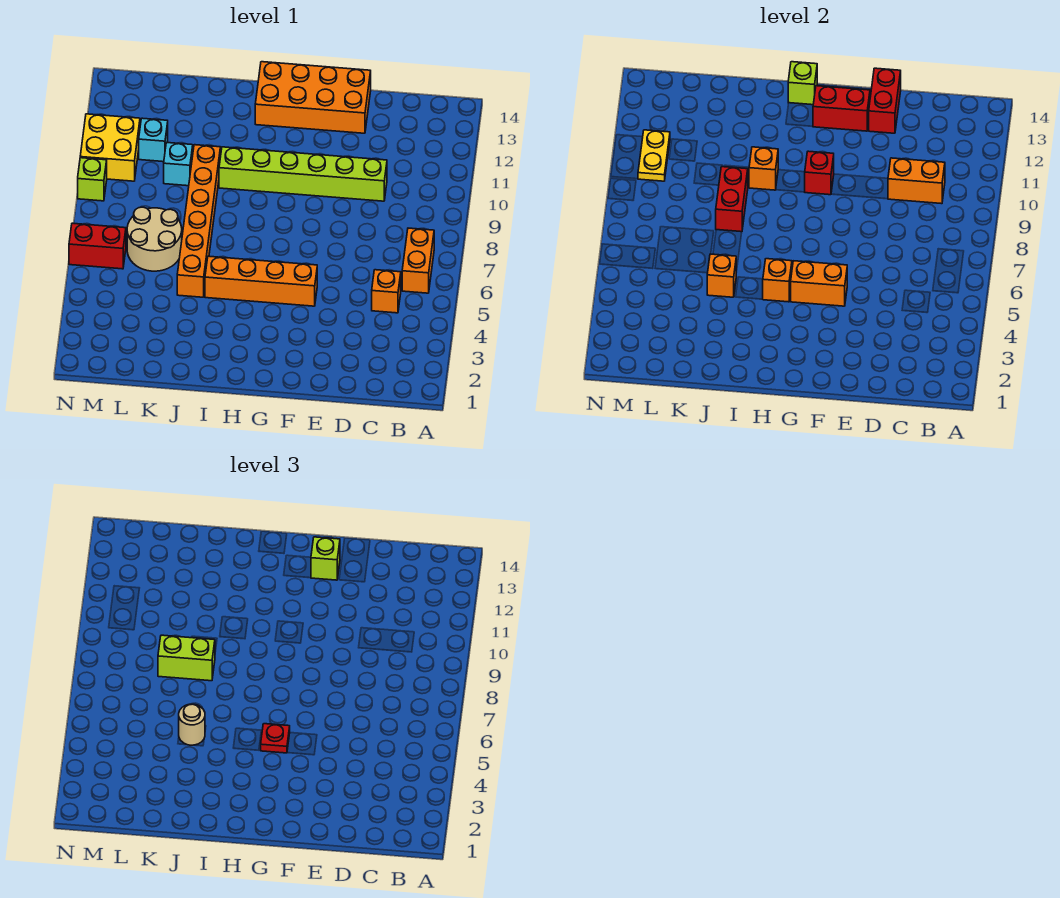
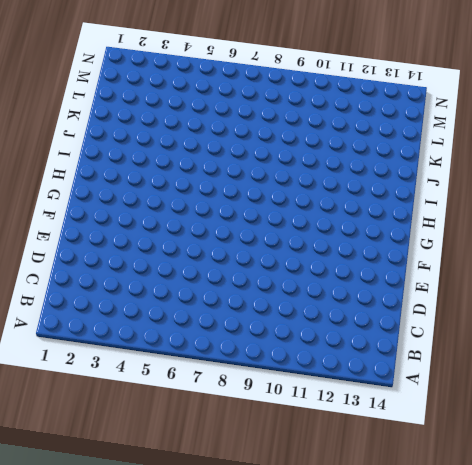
none -> orange brick B6:B7 level 1
none -> orange brick C5 level 1
none -> lime brick D10:I10 level 1

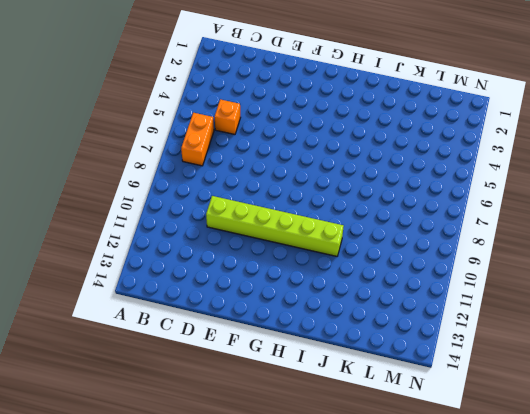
none -> orange brick E13:H14 level 1
none -> orange brick F5:I5 level 1
none -> orange brick J5:J10 level 1

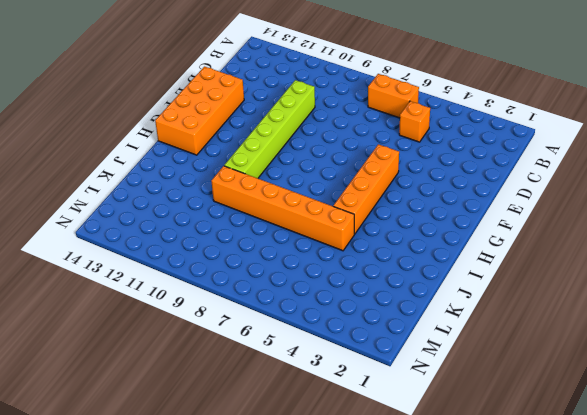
none -> tan round brick K6:L7 level 1
none -> cyan brick K10 level 1
none -> cyan brick L11 level 1

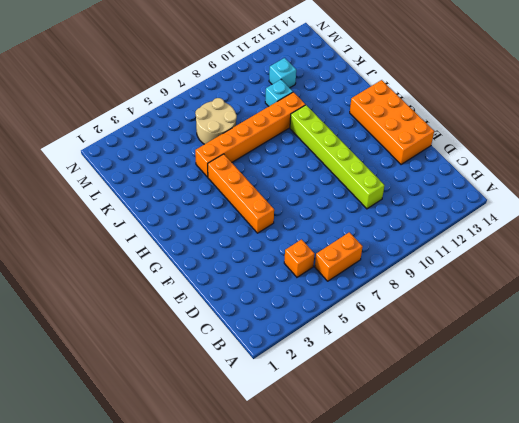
none -> red brick M6:N6 level 1
none -> yellow brick M10:N11 level 1
none -> lime brick N9 level 1

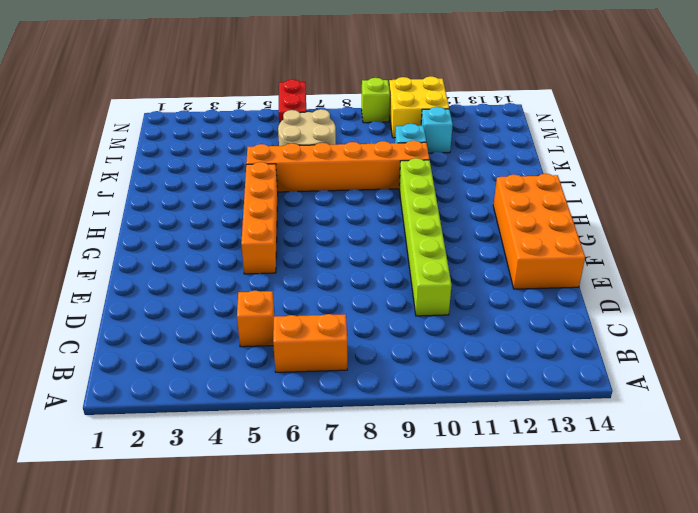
none -> orange brick C10:D10 level 2
none -> red brick E13:E14 level 2
none -> orange brick F5:G5 level 2

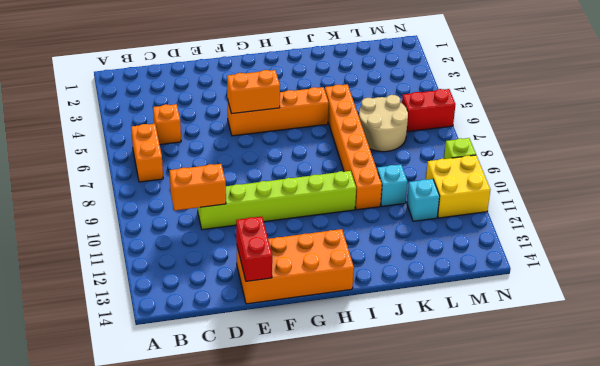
none -> red brick F13:G13 level 2
none -> red brick G10 level 2
none -> orange brick H5 level 2

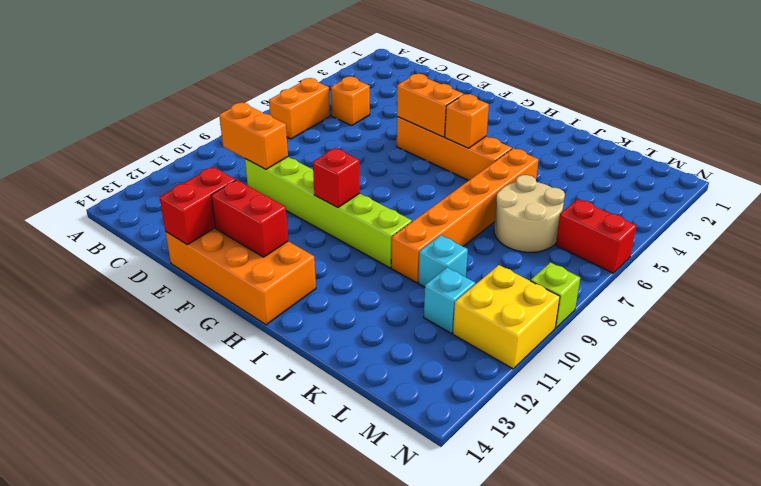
none -> lime brick H14 level 2
none -> orange brick I10 level 2
none -> orange brick J5 level 2

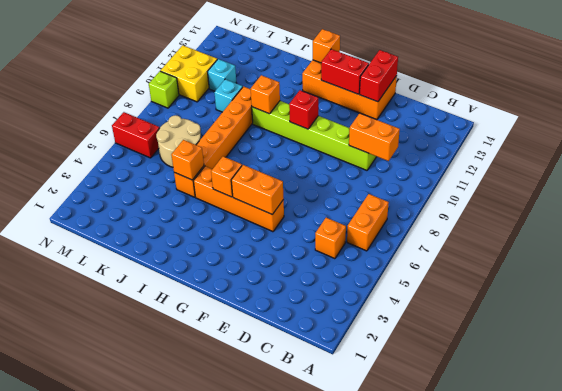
orange brick H14 level 2 -> lime brick H14 level 2
none -> red brick J8:J9 level 2
none -> yellow plate M10:M11 level 2
none -> lime brick F13 level 3

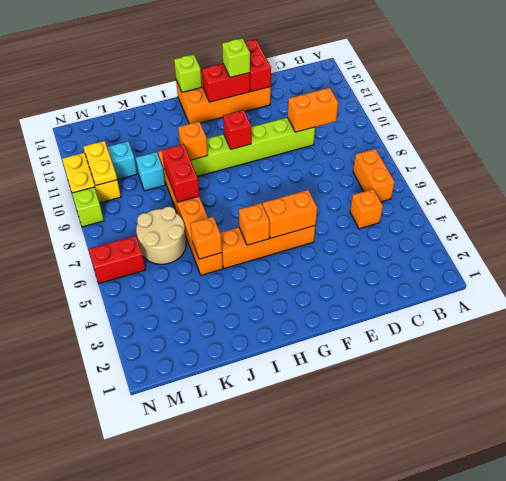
none -> red plate G5 level 3
none -> tan round brick J5 level 3
none -> lime brick J8:K8 level 3

